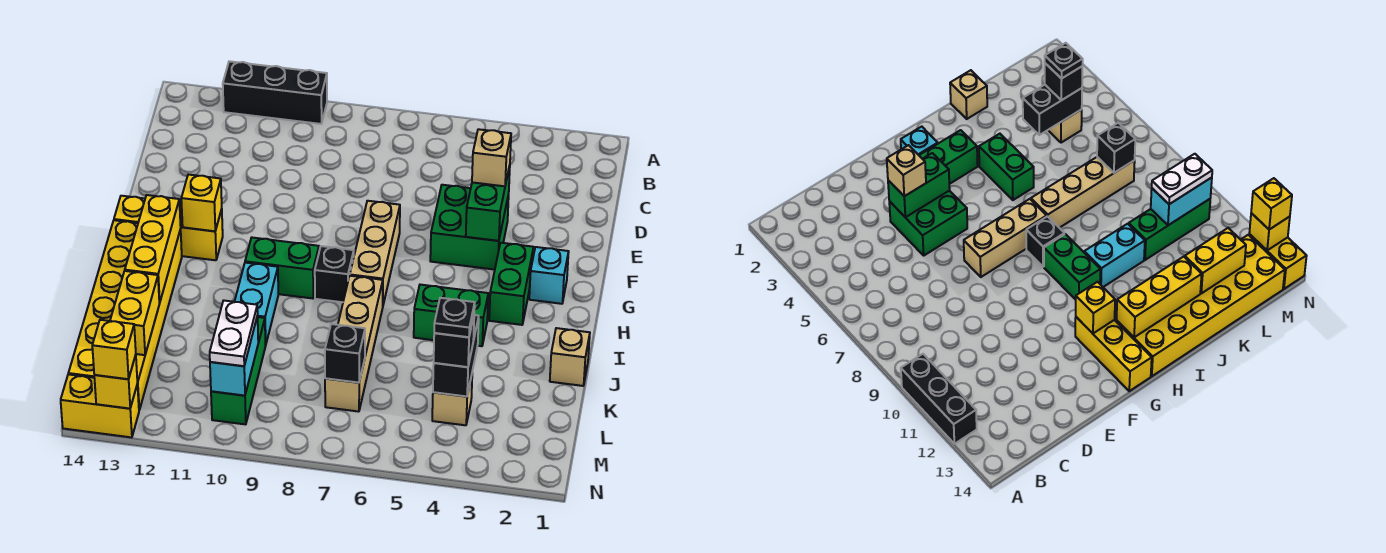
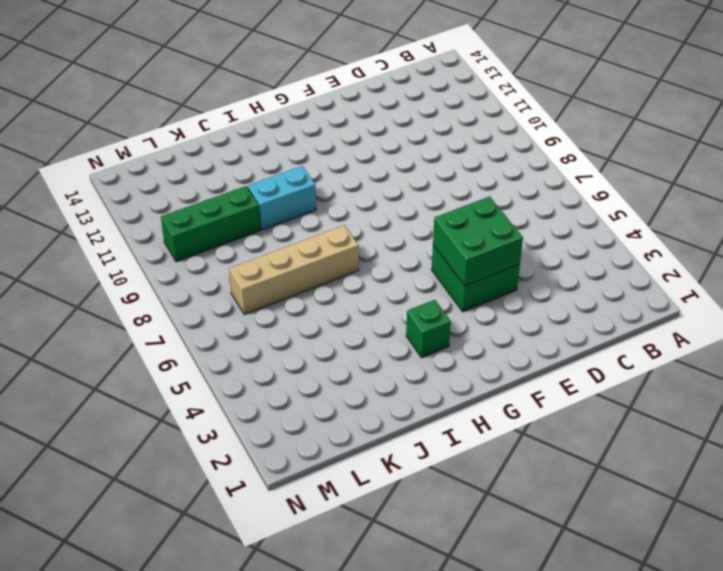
green brick E4:F5 level 2 -> green brick E4:F4 level 2
green brick H3 level 1 -> green brick G3:H3 level 1
none -> black brick A10:A12 level 1
none -> tan brick F7:H7 level 1
none -> cyan brick G2 level 1

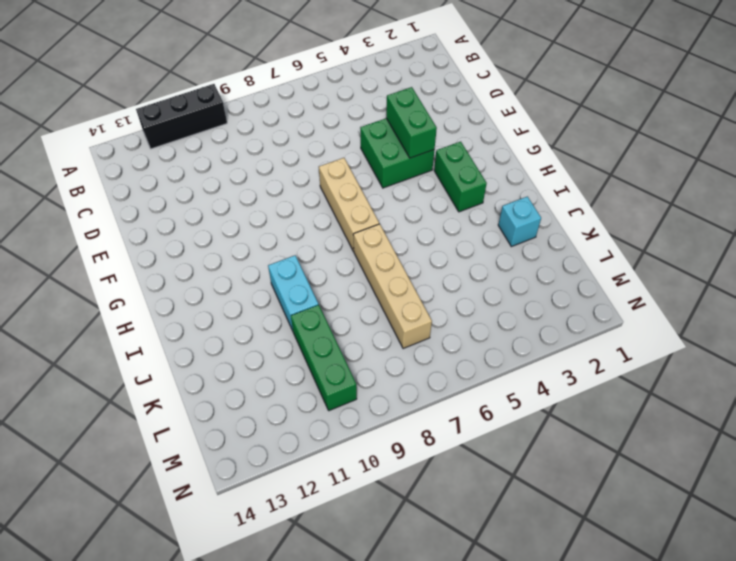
cyan brick J2 level 1 -> cyan brick G2 level 1
none -> yellow brick G12:G14 level 1
none -> black brick H8 level 1
none -> green brick H9:H10 level 1

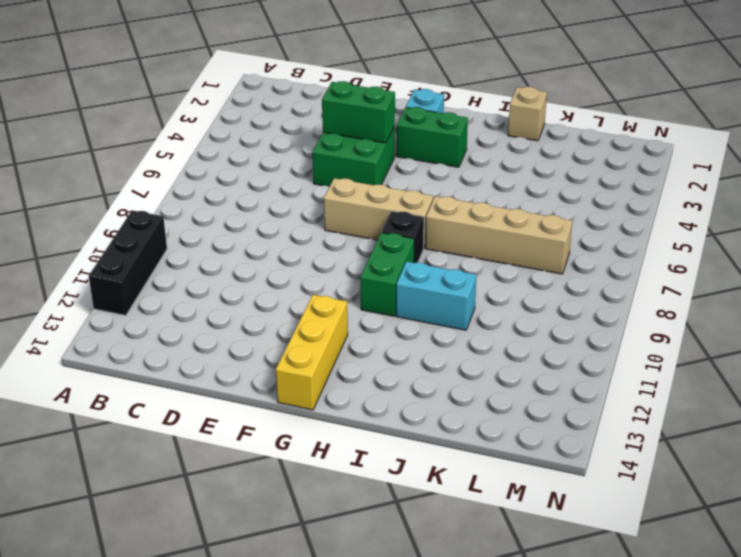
none -> yellow brick H13:M14 level 1
none -> green brick I4:I5 level 1
none -> green brick K10:M10 level 1

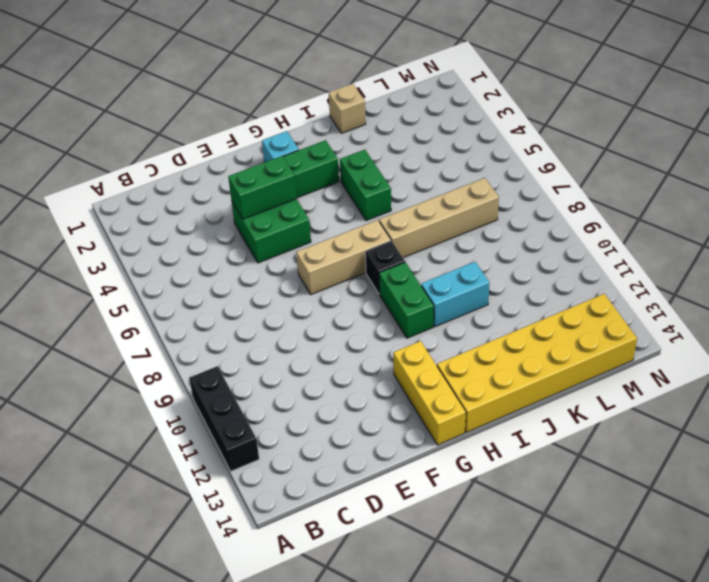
none -> green brick K10:M10 level 1
none -> tan brick L4 level 1
none -> yellow brick N13:N14 level 1

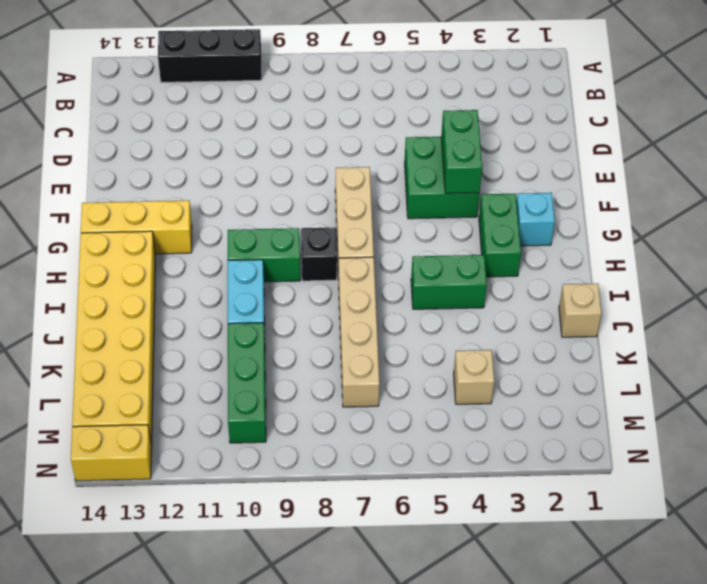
none -> yellow brick G12 level 2
none -> yellow brick H13:J13 level 2
none -> black brick K4:L4 level 2

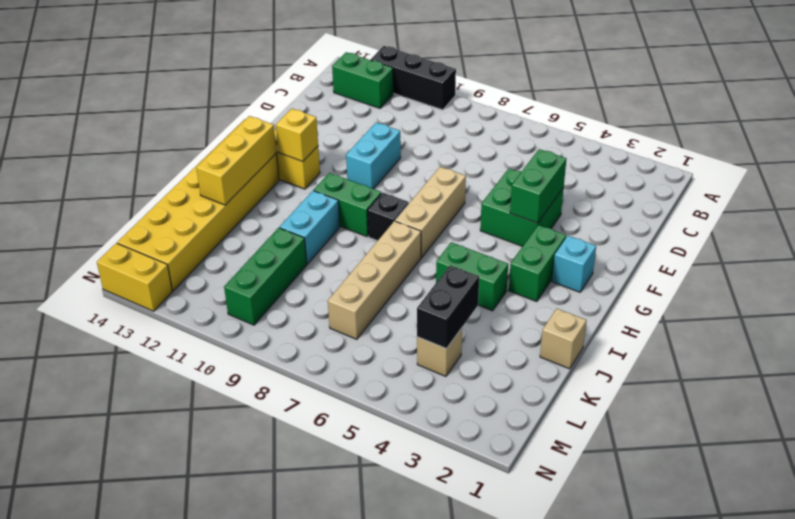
green brick B12:B13 level 1 -> none
cyan brick E10:F10 level 1 -> cyan brick L10:M10 level 2
none -> yellow brick K13:L13 level 2
none -> black brick L7 level 2
none -> yellow brick N13 level 2

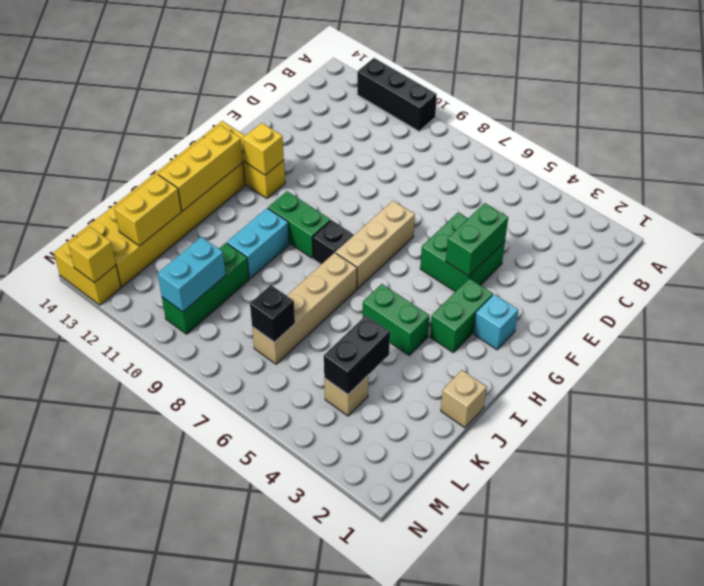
none -> tan brick E4 level 3
none -> black brick L4 level 3
none -> white plate L10:M10 level 3

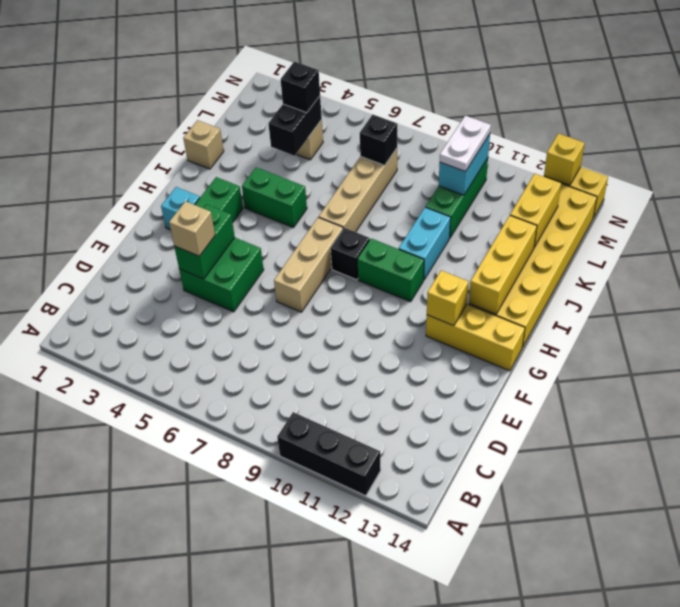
none -> yellow brick N13 level 3
none -> black plate L4 level 4

